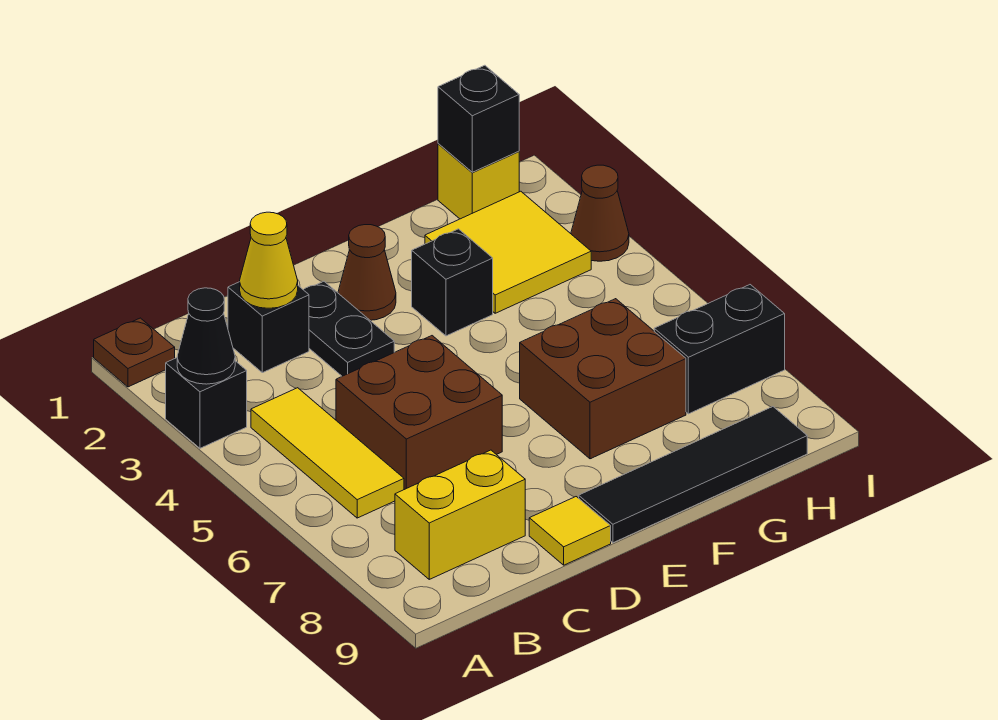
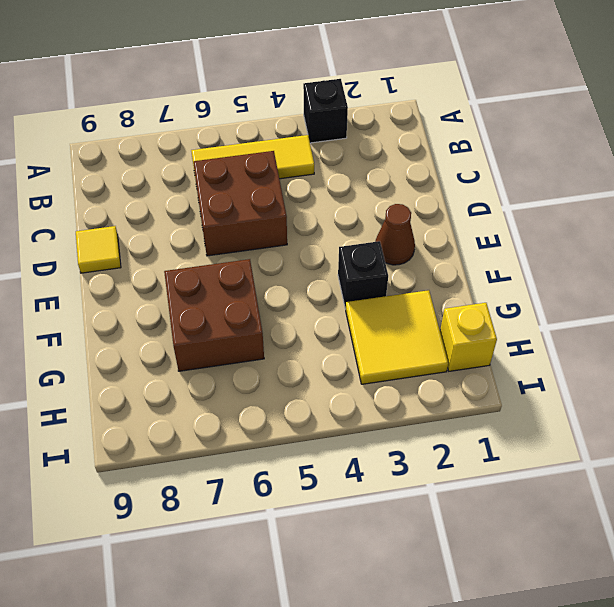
none -> brown plate A1 level 1
none -> yellow brick B8:C8 level 1
none -> black brick C2 level 1

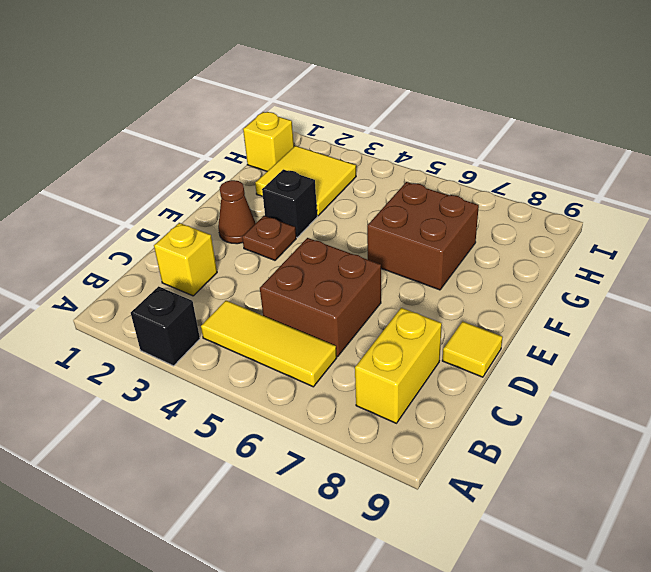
yellow brick C2 level 1 -> black brick C2 level 1
brown plate E3 level 1 -> brown plate A1 level 1
none -> black plate D2:D3 level 1
none -> black tile E9:H9 level 1
none -> black brick H7:I7 level 1

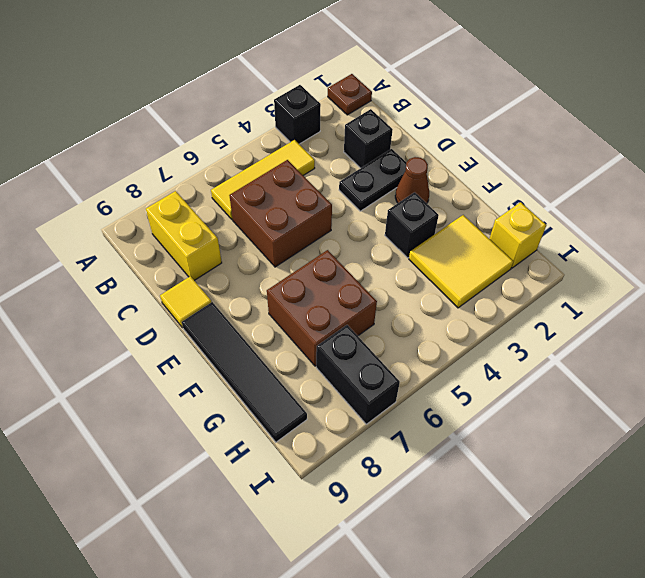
none -> brown cone I3 level 1
none -> black cone A3 level 2
none -> yellow cone C2 level 2

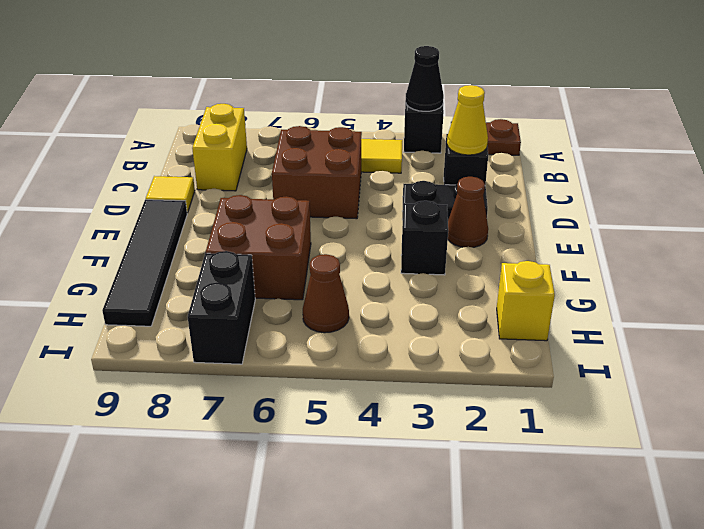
brown cone H5 level 1 -> brown cone I3 level 1
none -> yellow tile G2:H3 level 1
none -> black brick H1 level 2

